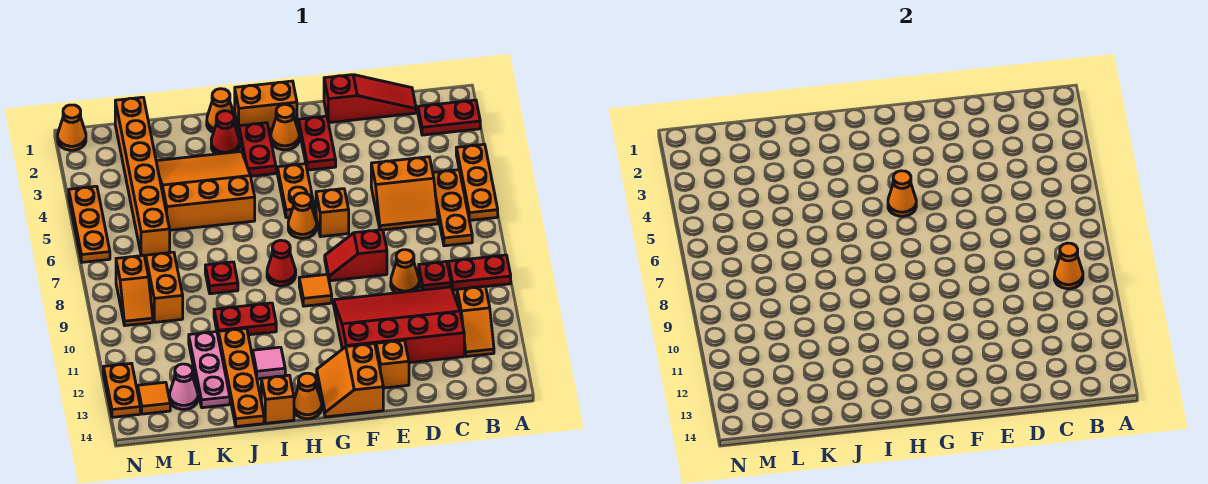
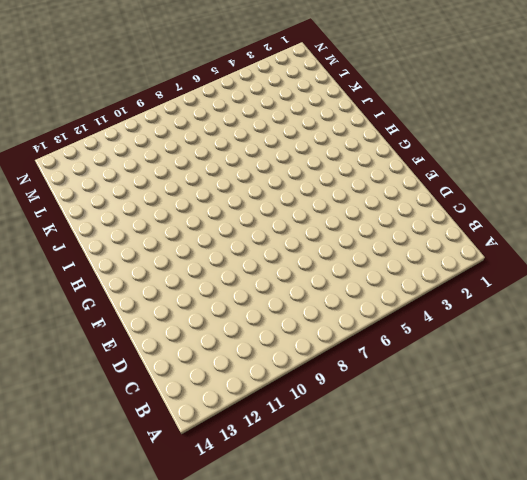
none -> red plate A2:B2 level 1
none -> orange plate A4:A6 level 1
none -> red plate A9:B9 level 1
none -> orange plate B5:B7 level 1

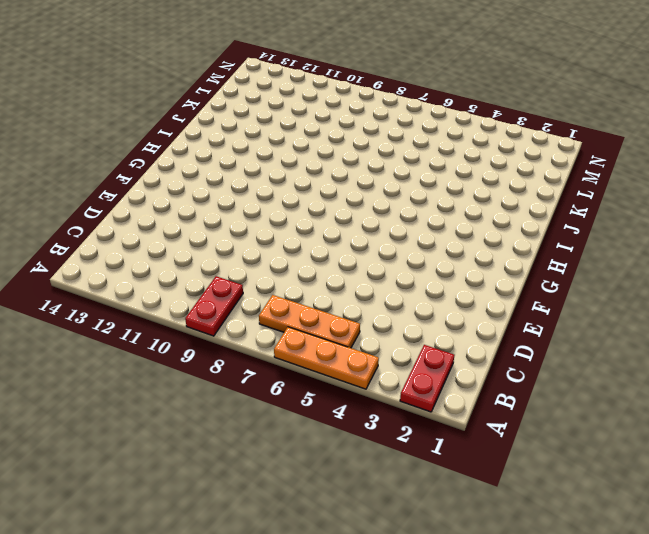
none -> orange slope B11:B12 level 1 top 11
none -> red slope C1:E1 level 1 top E
none -> orange slope C5:D6 level 1 top 5
none -> red plate C9 level 1

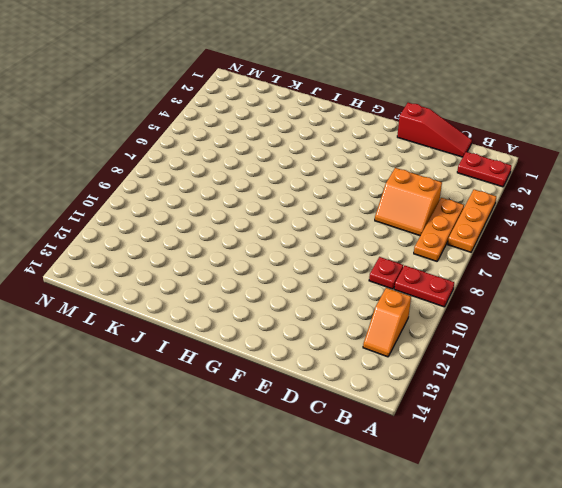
none -> red slope C10:F12 level 1 top 12
none -> orange cone D9 level 1
none -> red slope E8:F8 level 1 top E
none -> orange brick E13 level 1

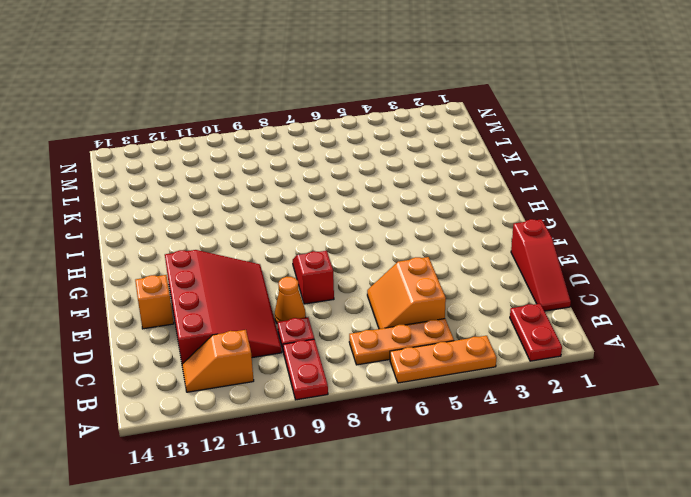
none -> red plate F2:F3 level 1
none -> orange brick F6 level 1
none -> orange slope F13:G14 level 1 top F
none -> orange brick G1:H1 level 1

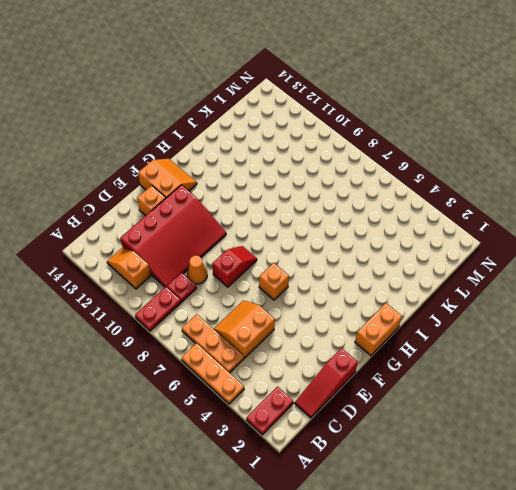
none -> red plate F2:F3 level 1
none -> orange cone G2 level 1
none -> orange plate G4:G5 level 1
none -> orange cone G6 level 1

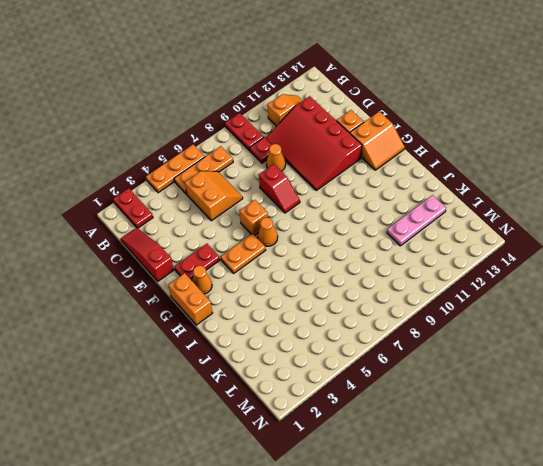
none -> orange tile G9 level 1
none -> red plate H2:H3 level 1
none -> red cone H8 level 1
none -> orange cone H14 level 1

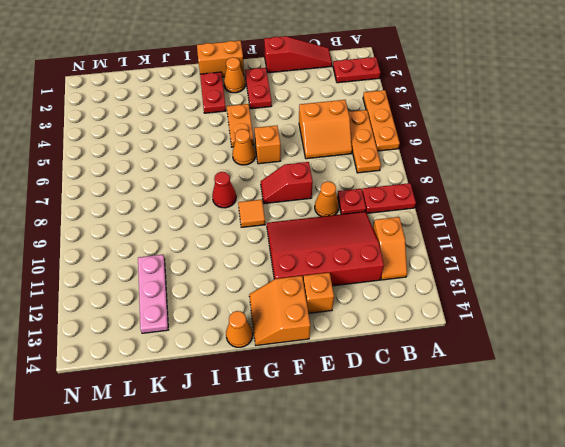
none -> orange cone I1 level 1
none -> red cone I2 level 1
none -> orange slope I3:K5 level 1 top 5
none -> red plate I10:J10 level 1

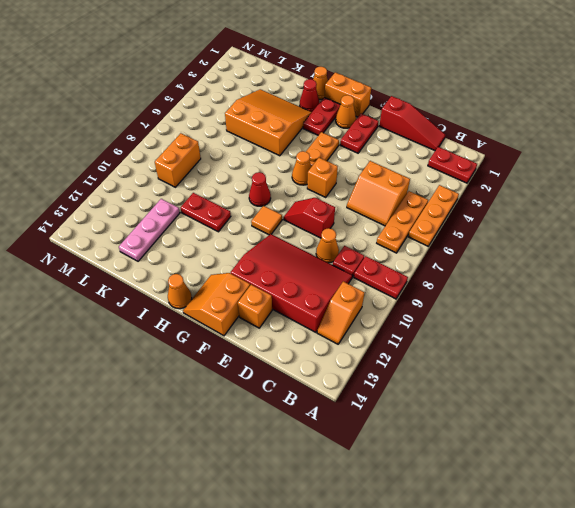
none -> pink tile I12 level 1
none -> orange brick I14 level 1
none -> red plate J8 level 1
none -> orange plate J11:J14 level 1

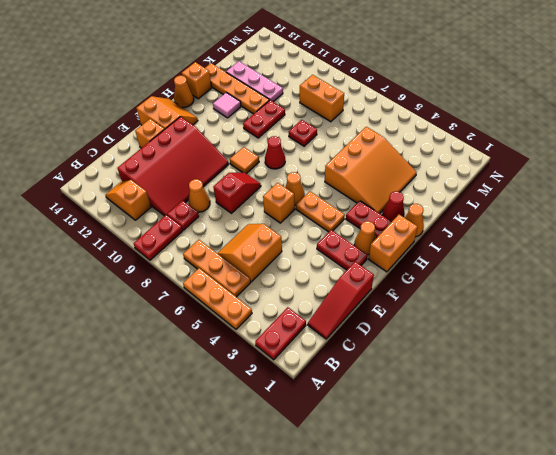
none -> orange brick L1:L6 level 1
none -> pink cone L13 level 1
none -> orange slope M8:M9 level 1 top 8
none -> orange tile M13 level 1

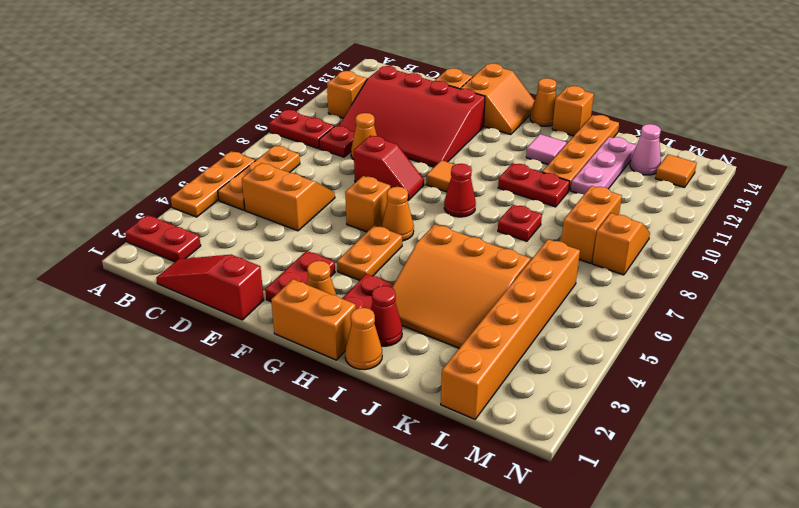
none -> orange cone N1 level 1
none -> orange plate N4:N6 level 1
none -> orange plate N12:N13 level 1
none -> orange cone B9 level 2

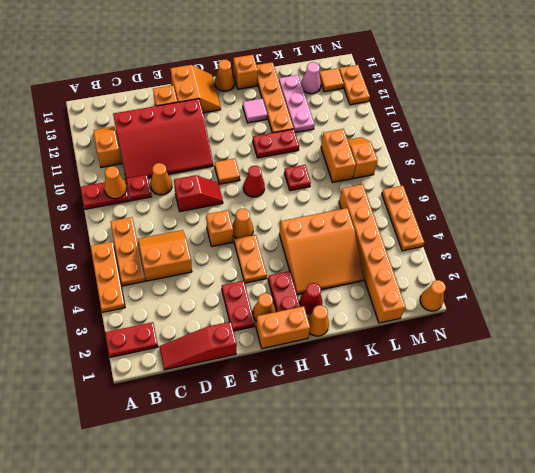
none -> orange cone G5 level 2

